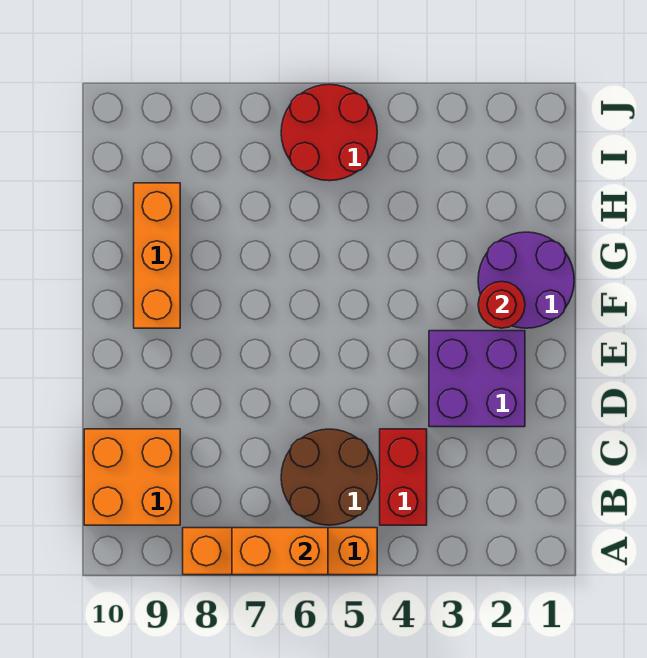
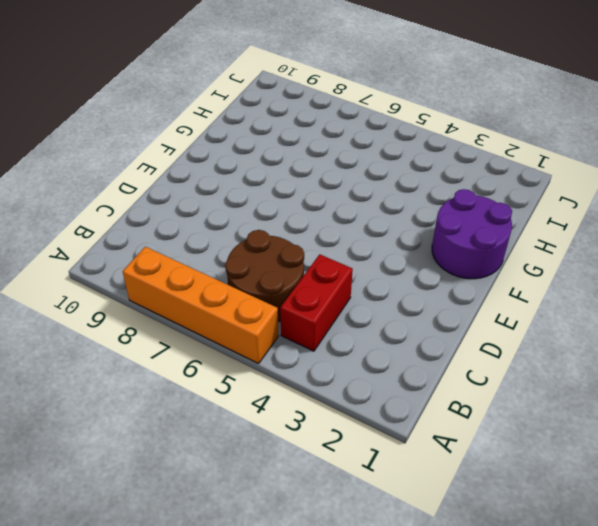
none -> orange brick B9:C10 level 1
none -> purple brick D2:E3 level 1

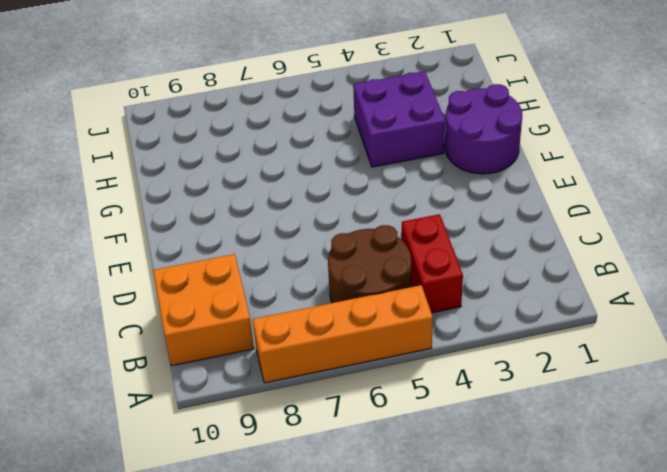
purple brick G3:H4 level 1 -> purple brick D2:E3 level 1
none -> orange brick F9:H9 level 1
none -> red round brick I5:J6 level 1

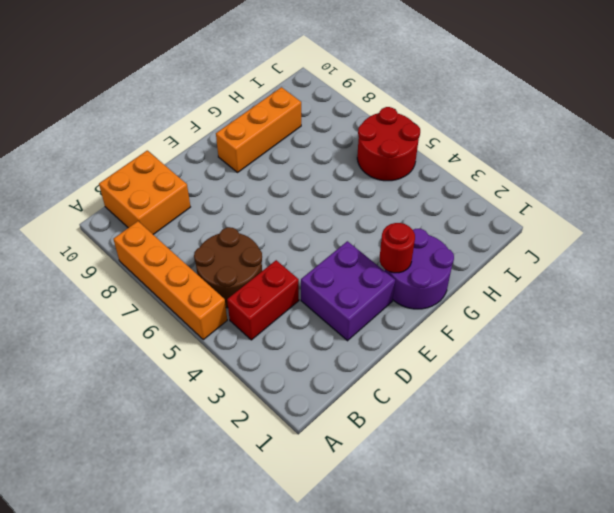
none -> orange brick A6:A7 level 2

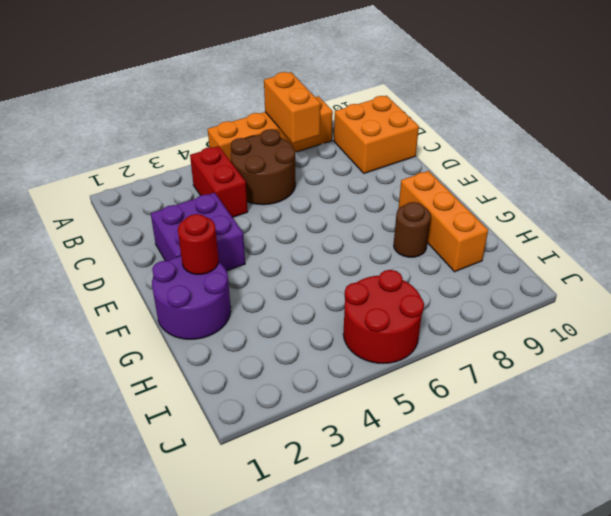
orange brick A7:B7 level 2 -> orange brick A6:A7 level 2
brown round brick G8 level 1 -> none

